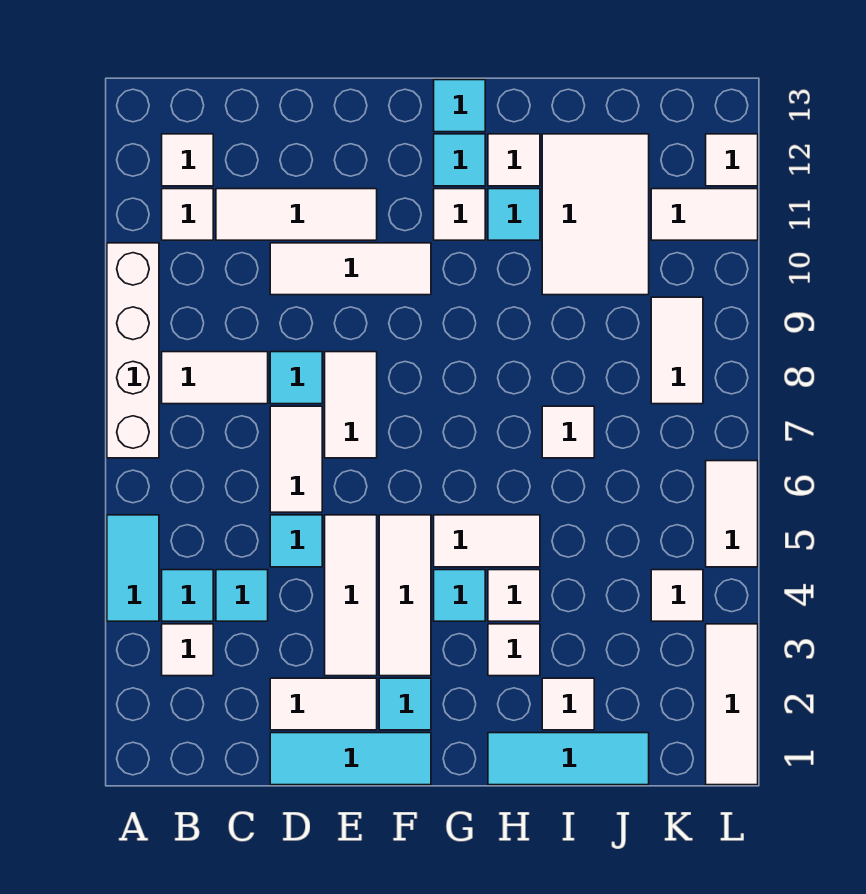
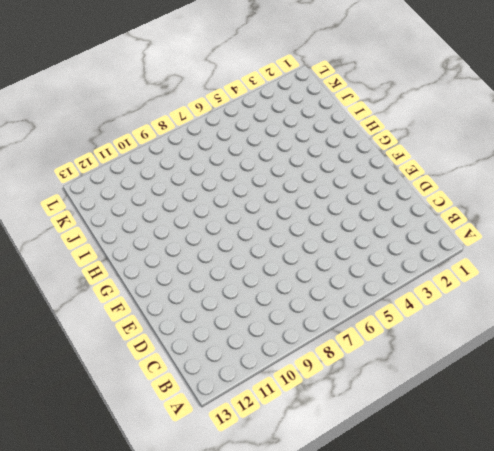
none -> cyan tile A4:A5 level 1
none -> white brick A7:A10 level 1
none -> white tile B3 level 1
none -> cyan tile B4 level 1

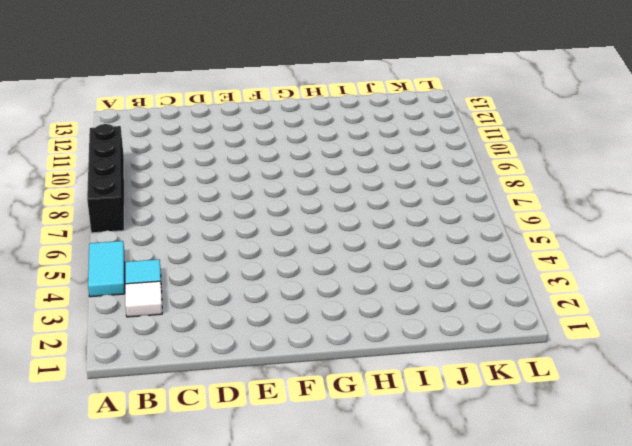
black brick A7:A10 level 1 -> white brick A7:A10 level 1
none -> white tile B8:C8 level 1
none -> white tile B11 level 1
none -> white tile B12 level 1
none -> cyan tile C4 level 1

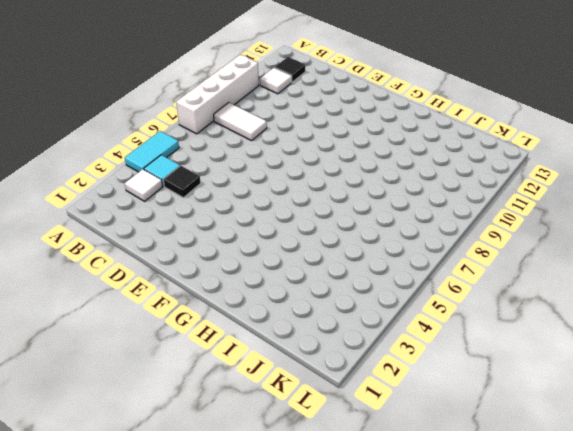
black tile B12 level 1 -> white tile B12 level 1
black tile C4 level 1 -> cyan tile C4 level 1
none -> white tile C11:E11 level 1
none -> cyan tile D1:F1 level 1
none -> white tile D2:E2 level 1
none -> cyan tile D5 level 1

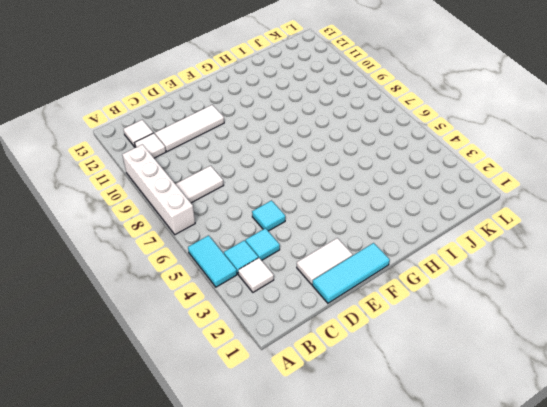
none -> white tile D6:D7 level 1
none -> cyan tile D8 level 1
none -> white tile D10:F10 level 1
none -> white tile E3:E5 level 1

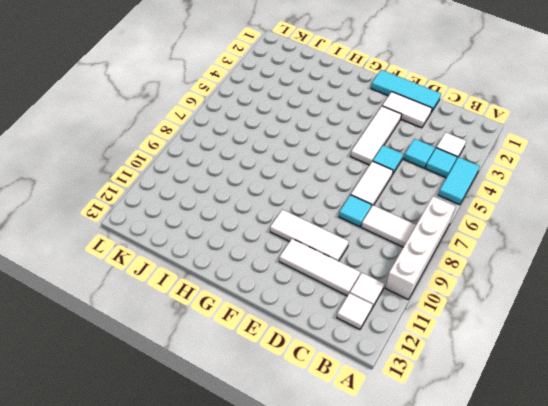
none -> white tile E7:E8 level 1
none -> cyan tile F2 level 1
none -> white tile F3:F5 level 1
none -> cyan tile G4 level 1

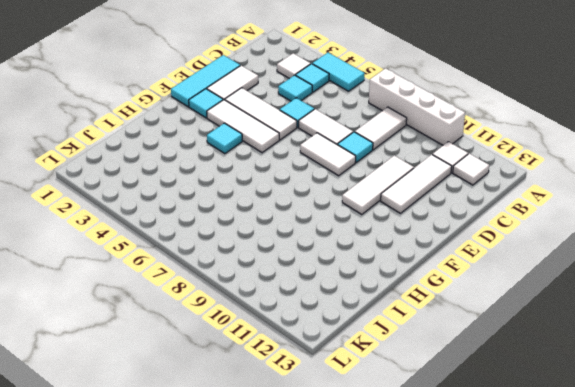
none -> white tile G5:H5 level 1
none -> white tile G11 level 1
none -> cyan tile G12 level 1
none -> cyan tile G13 level 1

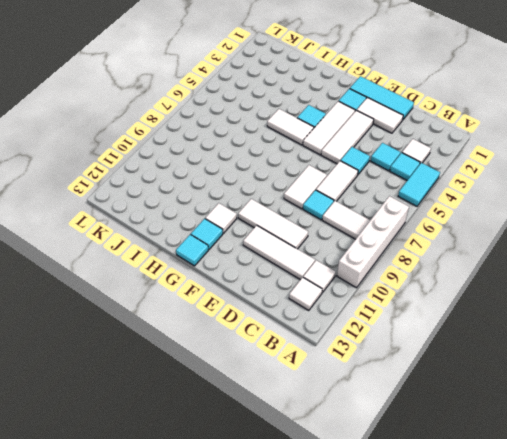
none -> cyan tile H1:J1 level 1
none -> white tile H3 level 1
none -> white tile H4 level 1
none -> cyan tile H11 level 1

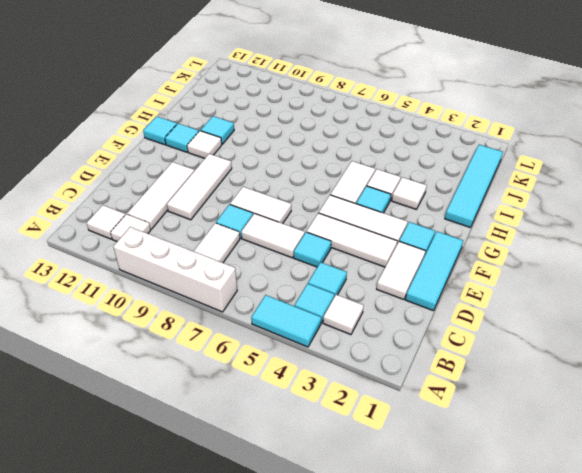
cyan tile H1:K1 level 1 -> cyan tile H1:J1 level 1
none -> white tile H12 level 1
none -> white tile I2 level 1
none -> white tile I7 level 1
none -> white tile I10:J12 level 1

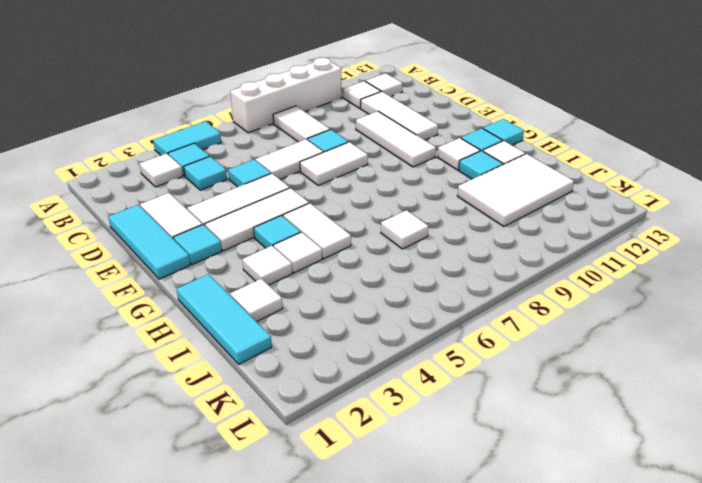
none -> white tile K4 level 1
none -> white tile K8:K9 level 1
none -> white tile K11:L11 level 1
none -> white tile L1:L3 level 1

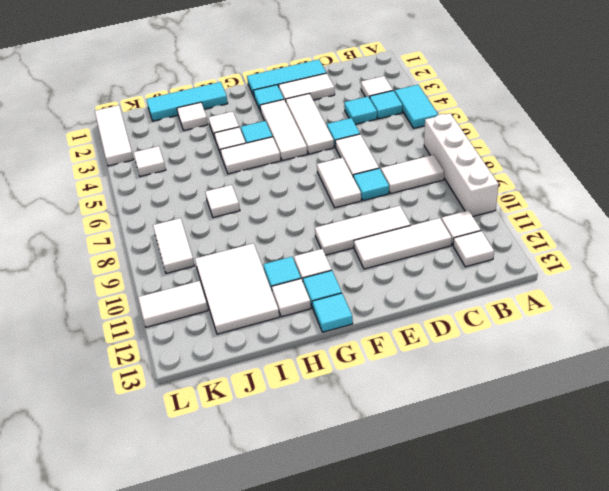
none -> white tile L5:L6 level 1
none -> white tile L12 level 1

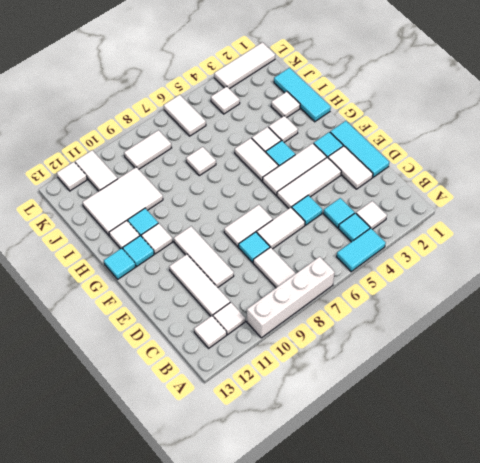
white tile K6:L6 level 1 -> white tile L5:L6 level 1

